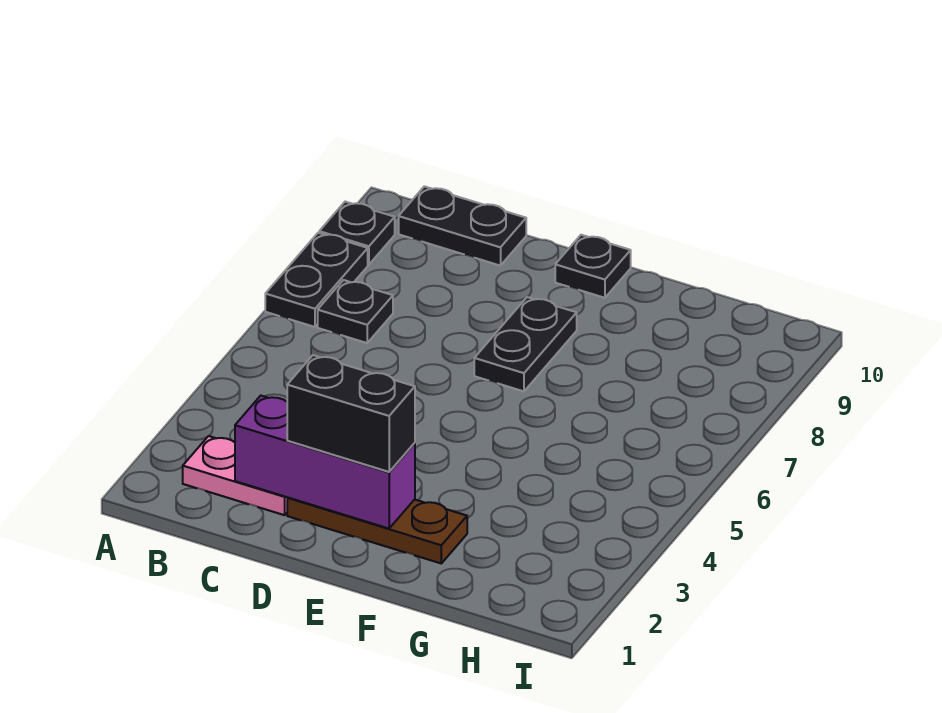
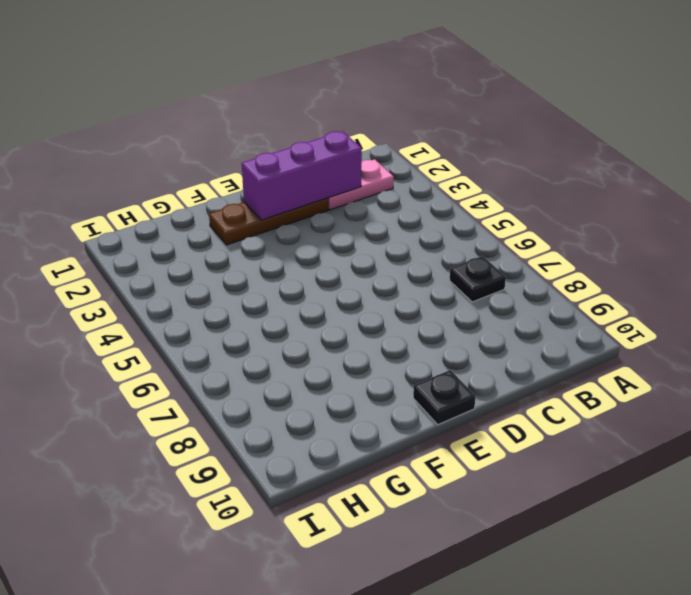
none -> black plate A7:A8 level 1
none -> black plate A9 level 1

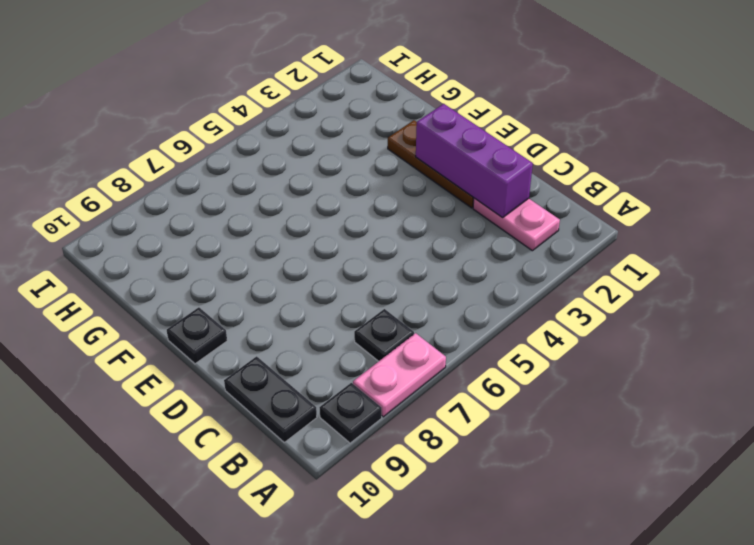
pink plate A7:A8 level 1 -> black plate A7:A8 level 1
none -> black plate E7:E8 level 1
none -> black brick D2:E2 level 3

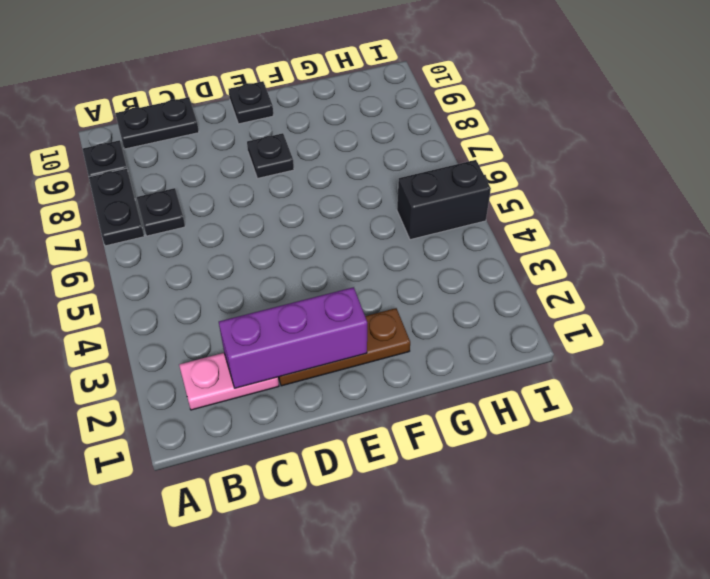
black plate E8 level 1 -> black plate E7:E8 level 1
black brick H5:I5 level 1 -> black brick D2:E2 level 3

